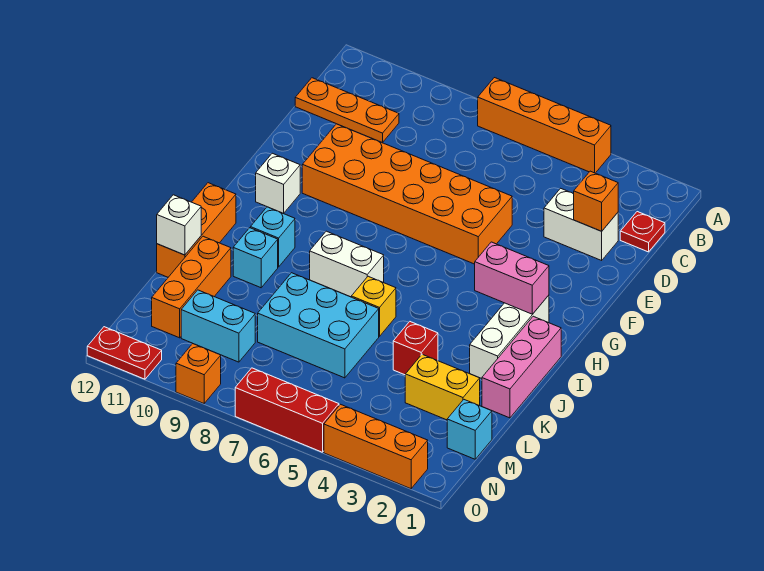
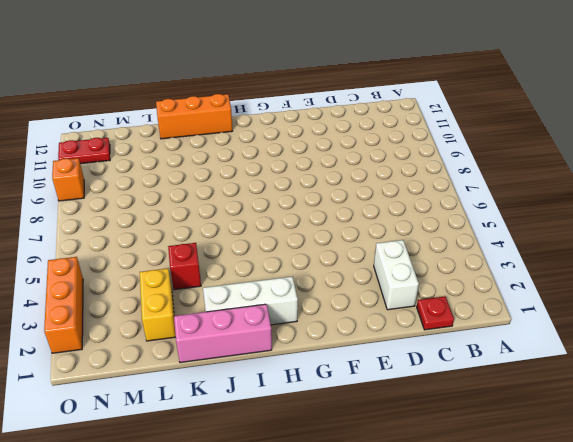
red plate N11:O11 level 1 -> red plate O11:O12 level 1
none -> orange brick A4:A7 level 1
none -> orange plate C10:C12 level 1
none -> orange brick E5:F10 level 1

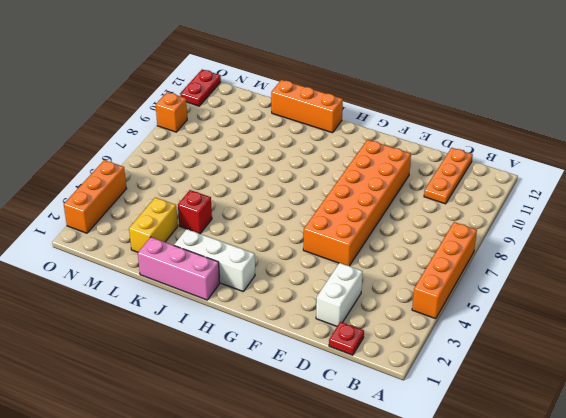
none -> white brick G11 level 1
none -> white brick I7:I8 level 1
none -> cyan brick I10 level 1

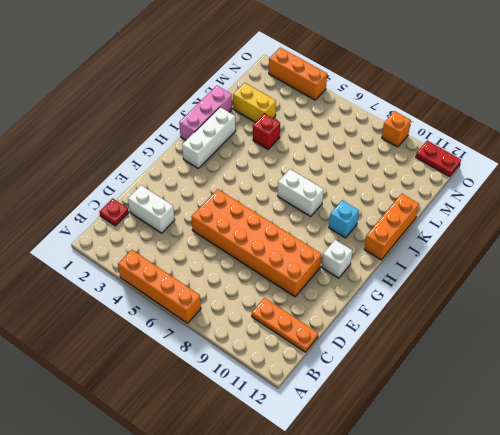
none -> yellow brick J6 level 1
none -> cyan brick J10 level 1
none -> cyan brick K6:L8 level 1

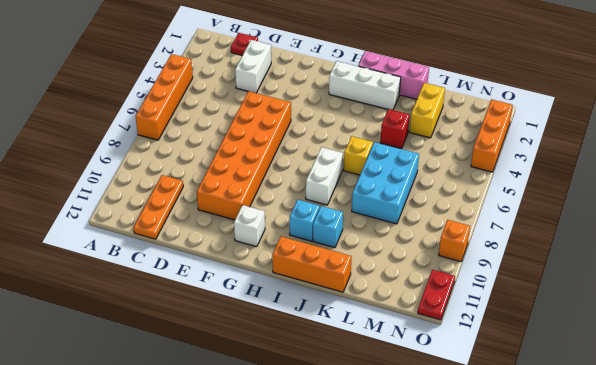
none -> orange brick K11:M11 level 1
none -> cyan brick M1 level 1
none -> cyan brick M9:M10 level 1

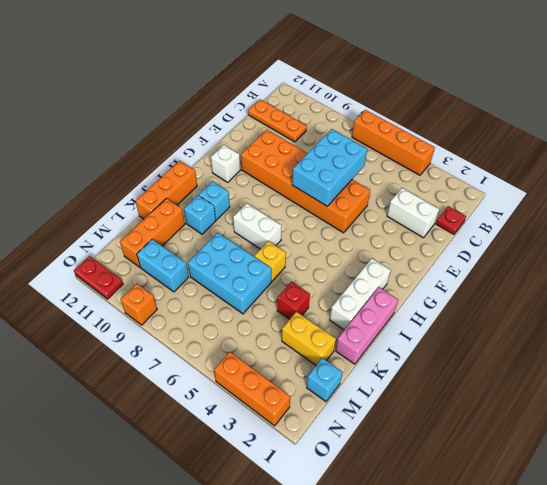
cyan brick D6:F7 level 2 -> none
none -> red brick O5:O7 level 1
none -> orange brick D2 level 2
none -> pink brick H2:H3 level 2

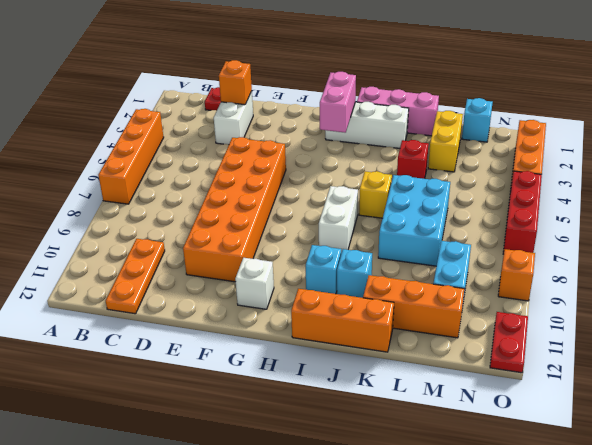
none -> white brick K12 level 2

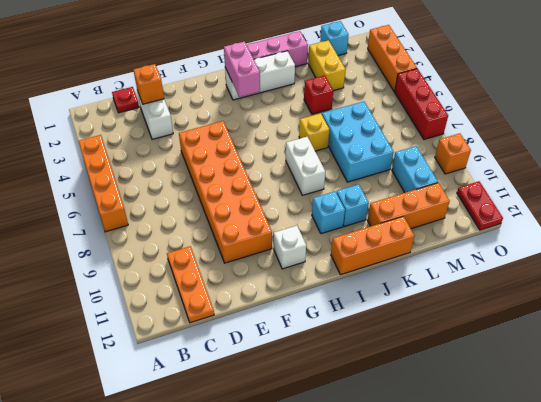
none -> white brick K12 level 2

